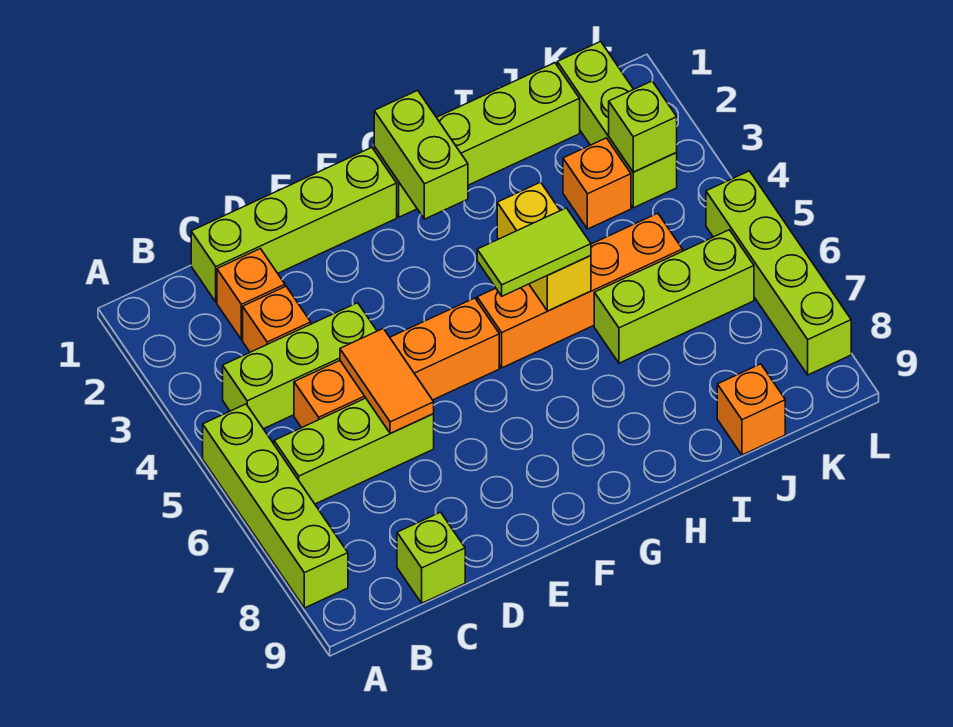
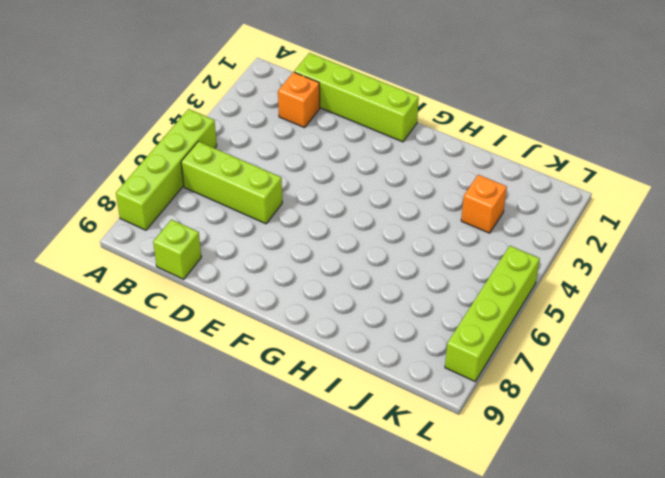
none -> lime brick B4:D4 level 1
none -> orange brick C3 level 1
none -> orange brick C5:F5 level 1

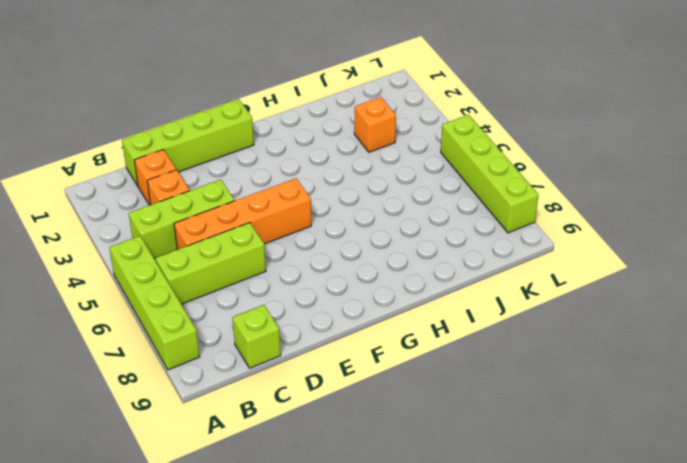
none -> lime brick G1:J1 level 1
none -> orange brick G5:J5 level 1
none -> lime brick I6:K6 level 1

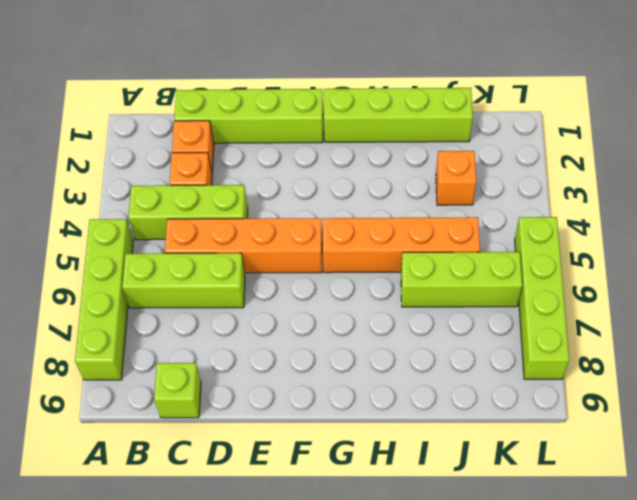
none -> orange brick J9 level 1
none -> lime brick K1:K3 level 1
none -> orange tile D5:D6 level 2

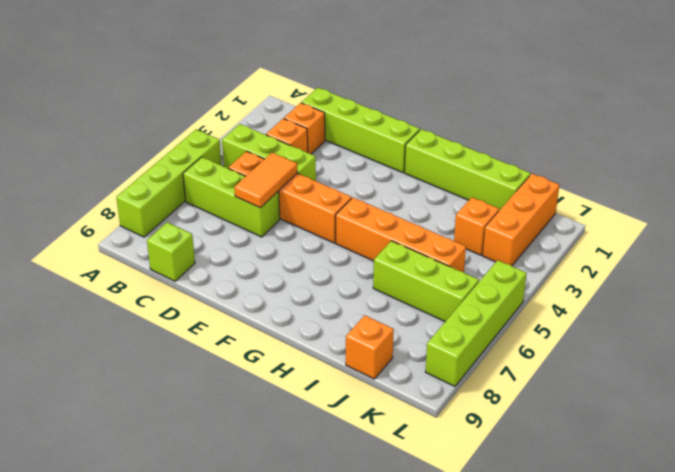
orange brick K1:K3 level 1 -> lime brick K1:K3 level 1
none -> lime brick G1:G2 level 2
none -> yellow brick H4:H5 level 2
none -> lime brick K3 level 2

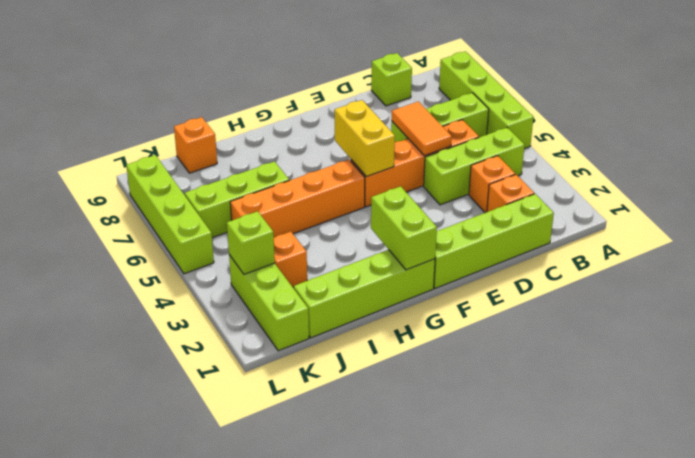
yellow brick F5:F6 level 2 -> yellow brick H4:H5 level 2
none -> lime tile G5:H5 level 3

